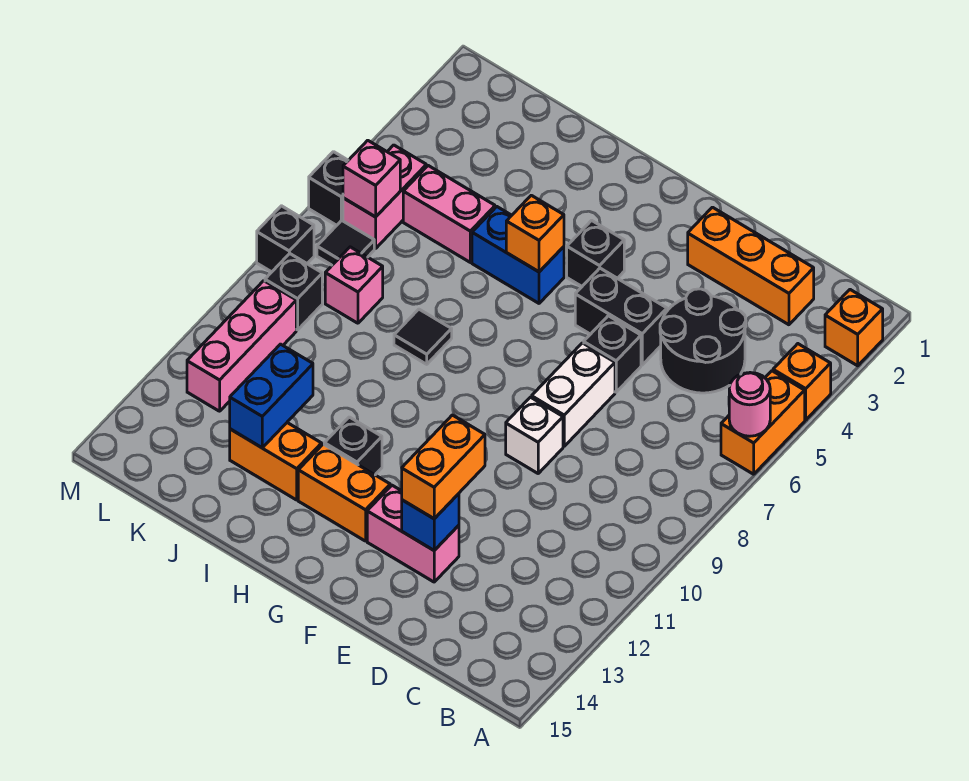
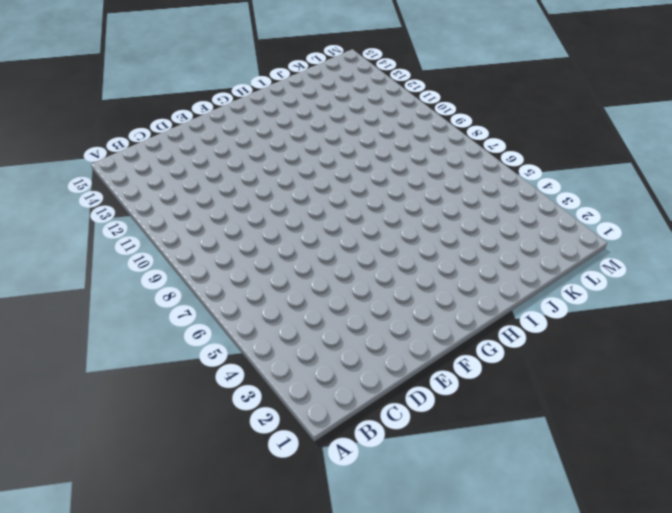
none -> orange brick A2 level 1
none -> orange brick A4 level 1
none -> orange brick A5:A6 level 1
none -> orange brick C2:E2 level 1

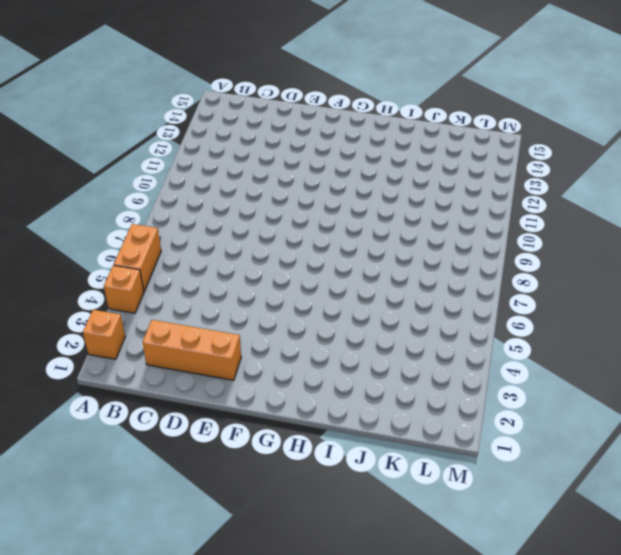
none -> black round brick C4:D5 level 1
none -> black brick E5:F5 level 1
none -> black brick E6 level 1
none -> white brick E7:E8 level 1

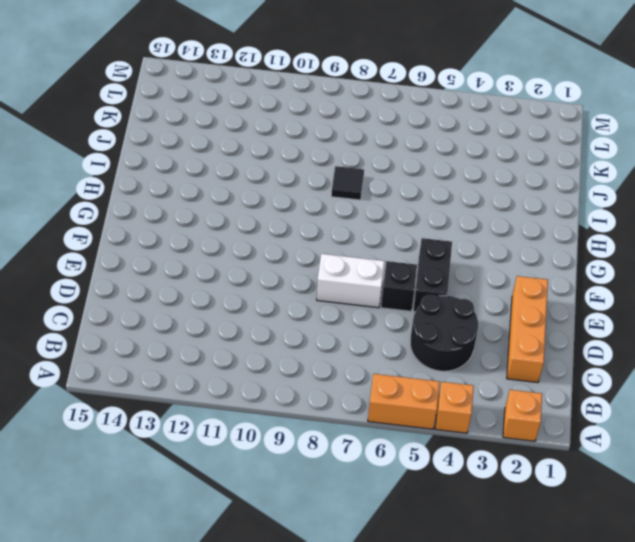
none -> white brick E9 level 1
none -> pink brick E13:F13 level 1
none -> black brick G4 level 1
none -> orange brick G13:H13 level 1

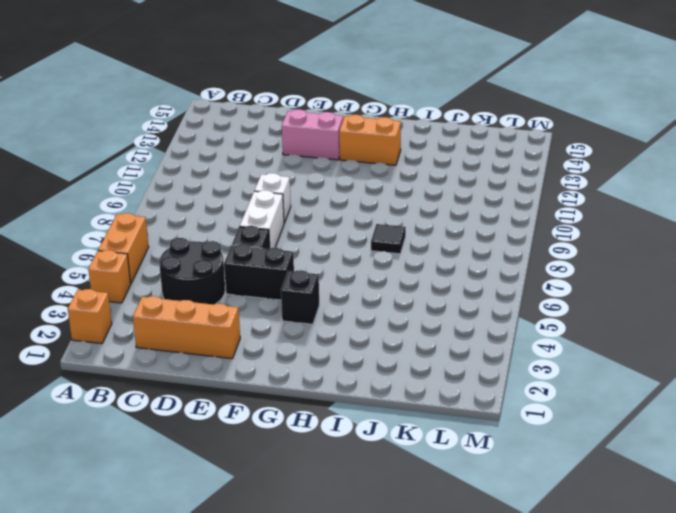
none -> blue brick H5:I5 level 1
none -> black brick H12 level 1
none -> orange brick I13:J13 level 1
none -> pink brick J5:K5 level 1

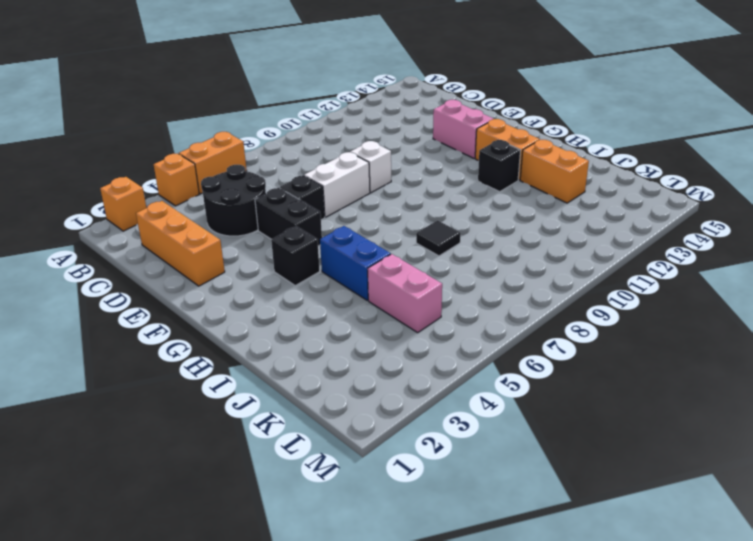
none -> pink brick K8 level 1
none -> pink brick L5:L6 level 1
none -> black tile L7 level 1
none -> black brick L9 level 1

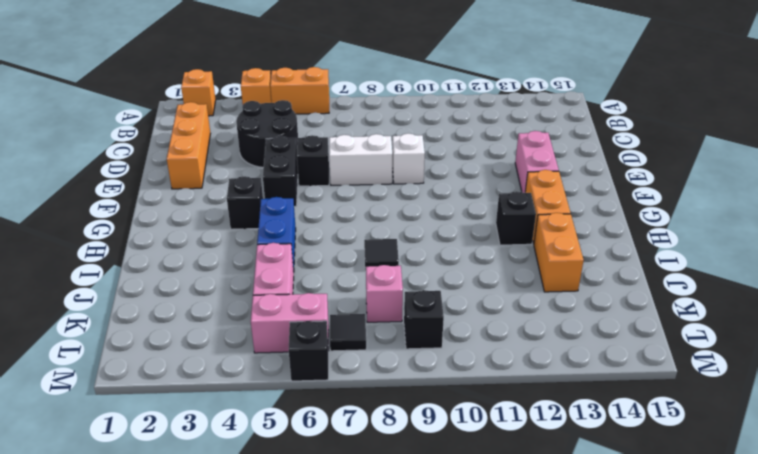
none -> pink brick L10:L12 level 1
none -> black brick M8 level 1
none -> pink round brick A6 level 2
none -> blue brick E13 level 2

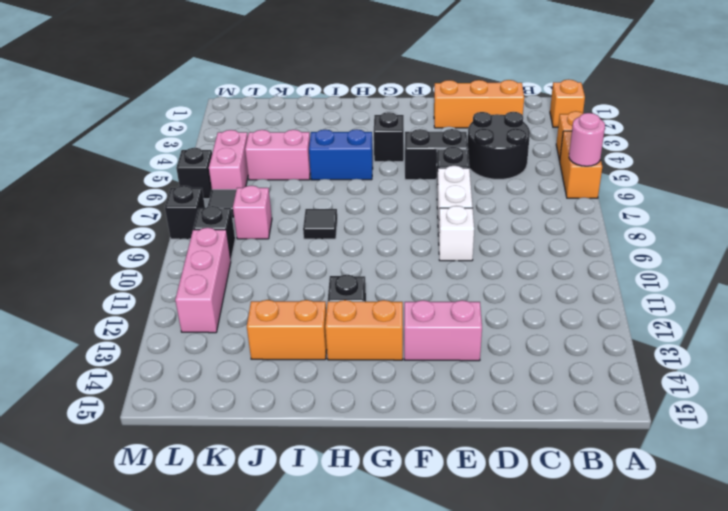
none -> blue brick E13 level 2
none -> orange brick H5 level 2
none -> blue brick J12:J13 level 2
none -> pink brick L6 level 2

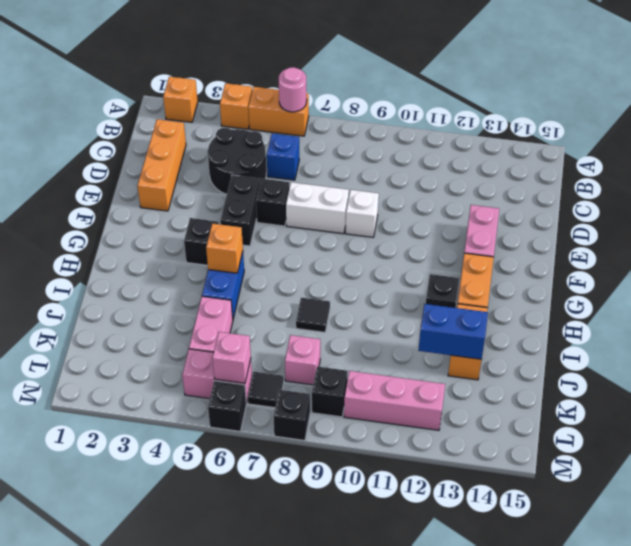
blue brick C6 level 1 -> blue brick E13 level 2
none -> orange brick E12:E13 level 3

